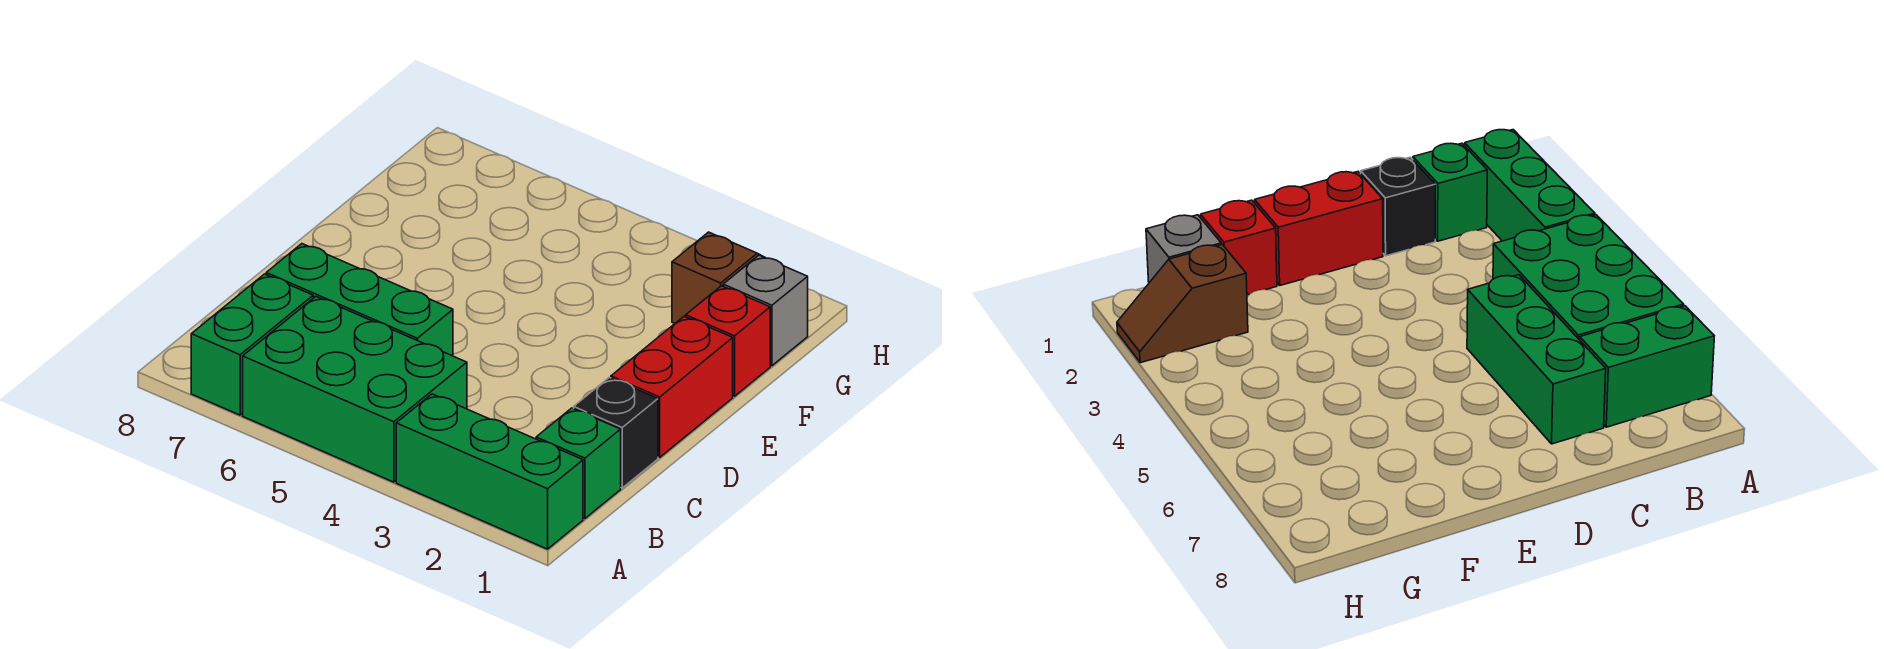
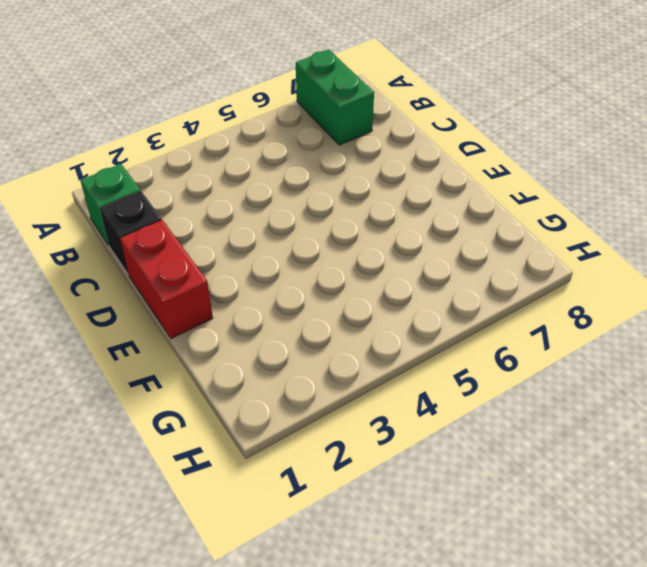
none -> green brick A1:A3 level 1
none -> green brick A4:B6 level 1

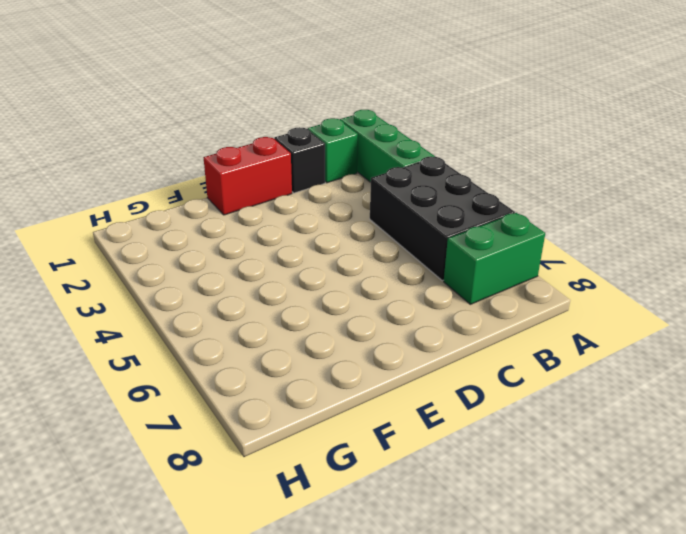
black brick A4:B6 level 1 -> green brick A4:B6 level 1
none -> green brick C5:C7 level 1
none -> red brick F1 level 1

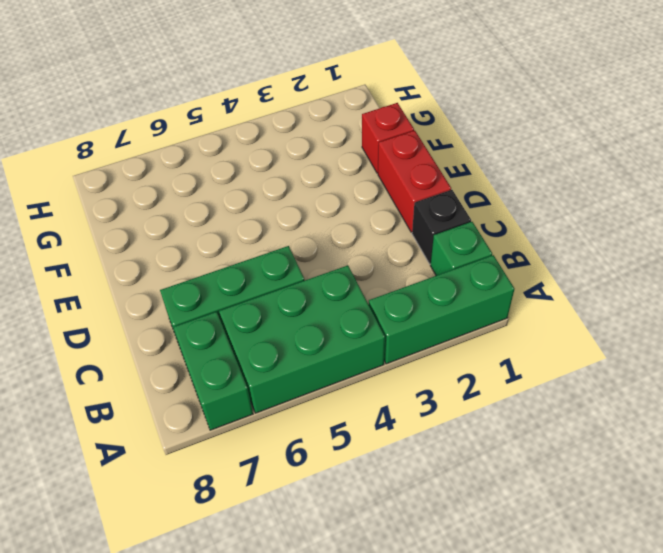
none -> grey brick G1 level 1
none -> brown slope G2:H2 level 1 top G

